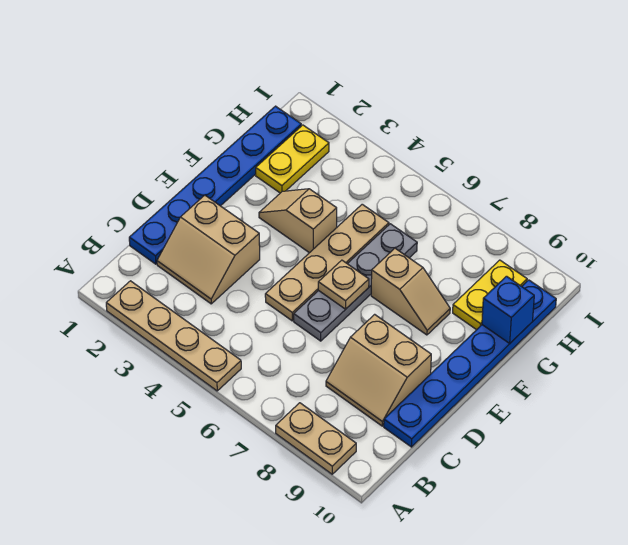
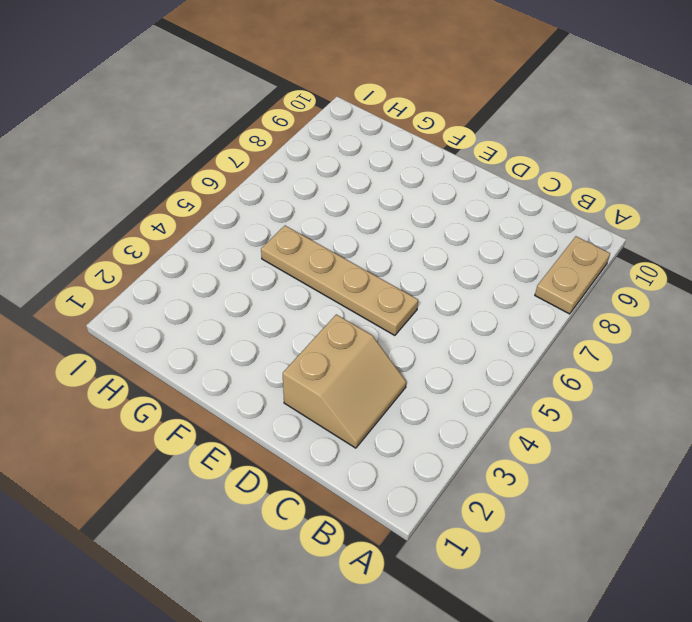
none -> tan plate A2:A5 level 1
none -> blue plate C1:H1 level 1
none -> tan slope C8:D9 level 1 top D

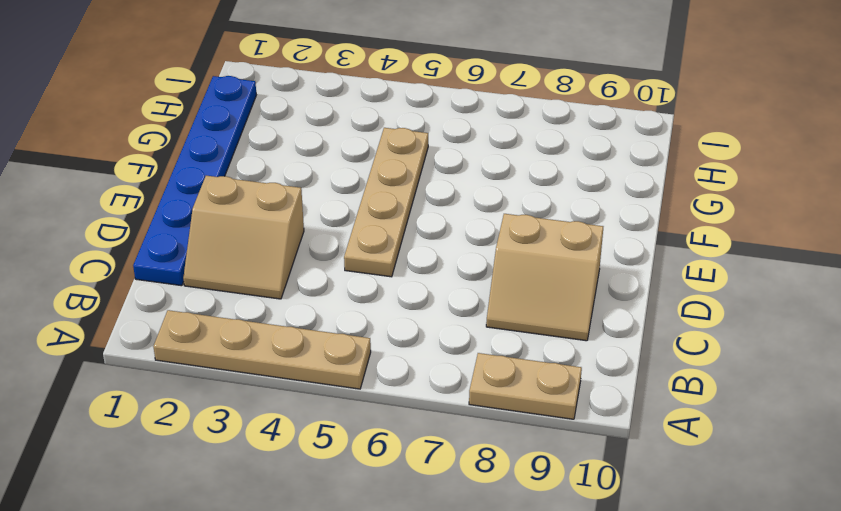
none -> blue plate C10:H10 level 1
none -> grey plate D6:G6 level 1
none -> tan slope F3:F4 level 1 top 4

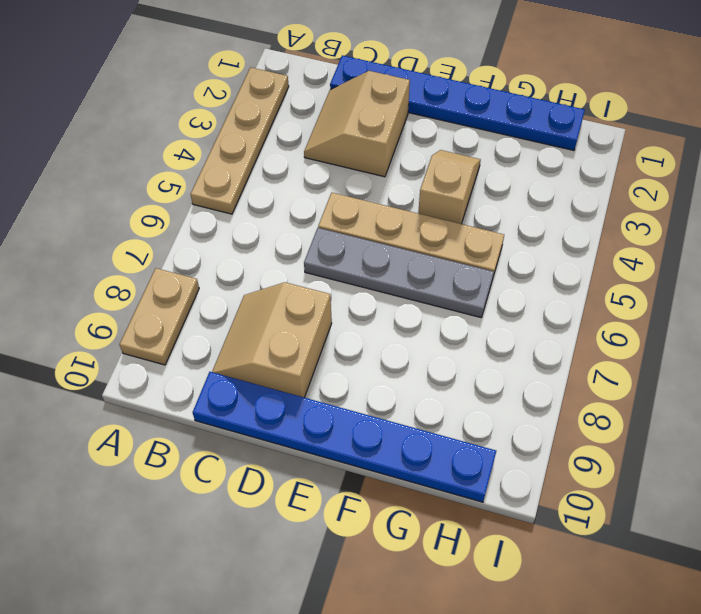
none -> tan slope F7:F8 level 1 top 7
none -> yellow plate G2:H2 level 1
none -> yellow plate G9:H9 level 1

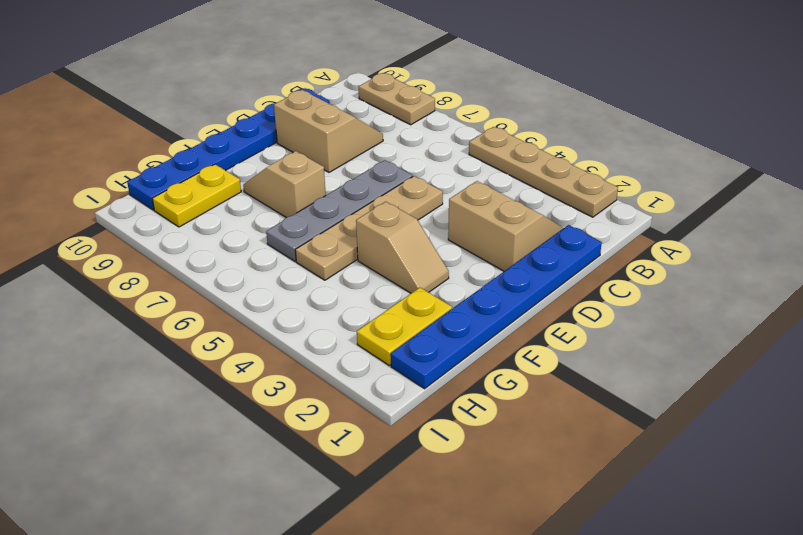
none -> tan plate E6 level 2
none -> blue brick G10 level 2

